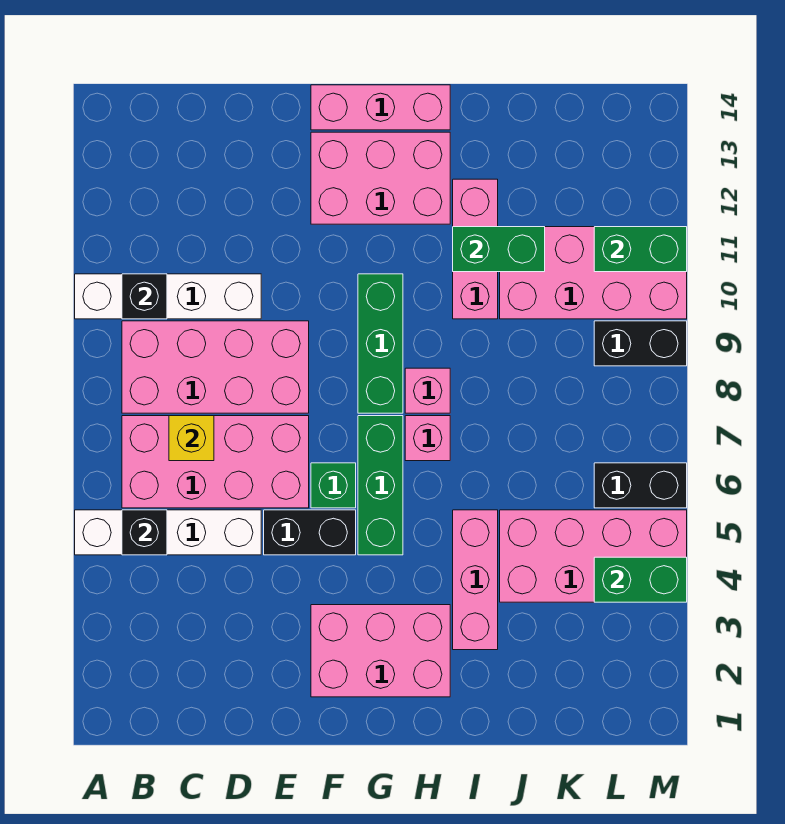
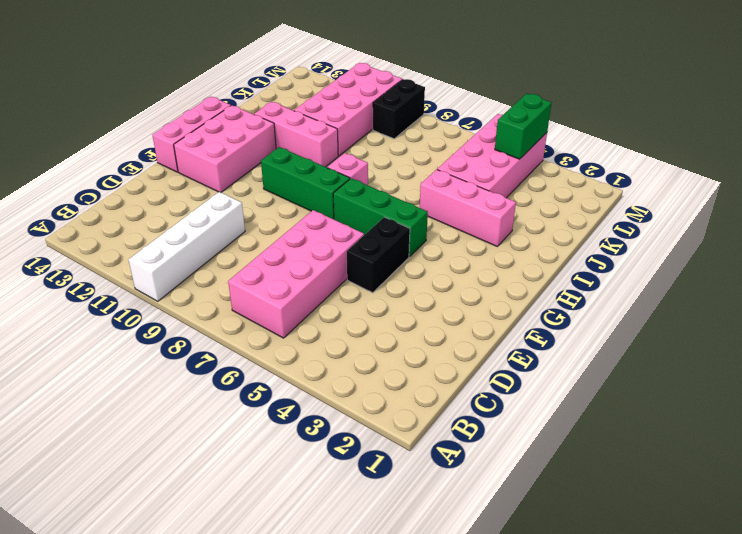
none -> white brick A5:D5 level 1
none -> pink brick B8:E9 level 1
none -> pink brick F2:H3 level 1

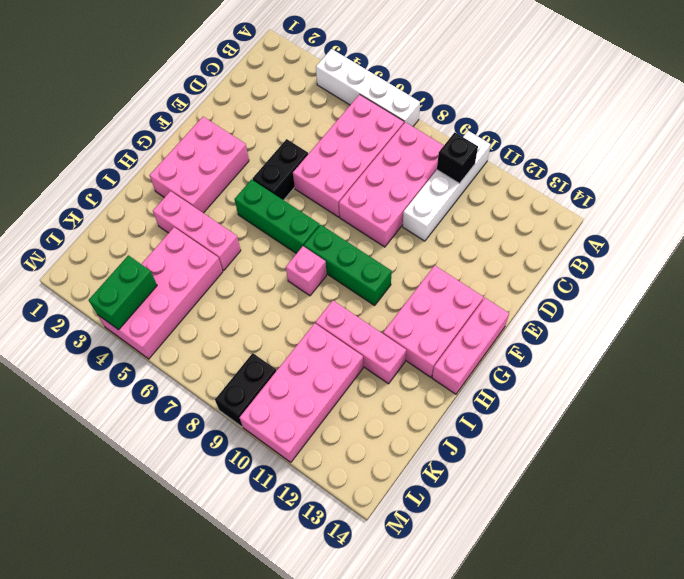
white brick A4:A7 level 1 -> white brick A5:D5 level 1
none -> green brick F6 level 1
none -> pink brick H7 level 1
none -> black brick L6:M6 level 1

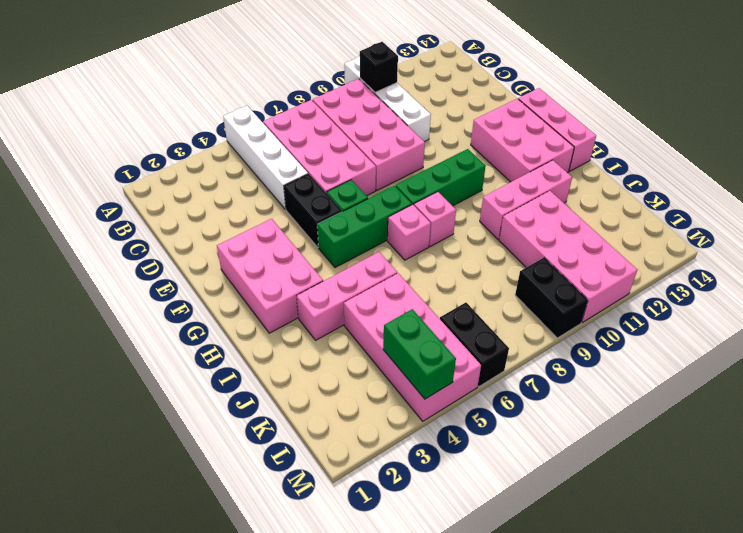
none -> black brick B5 level 2
none -> yellow brick C7 level 2
none -> green brick I11:J11 level 2

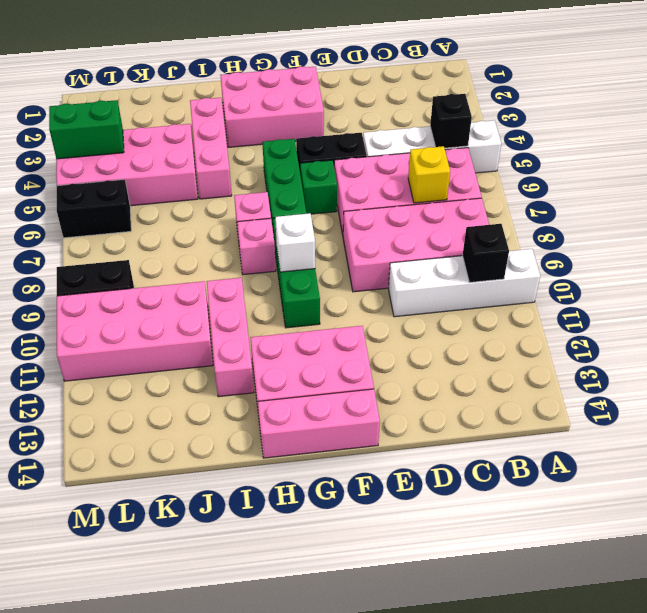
white brick G9 level 2 -> none
none -> green brick I11:J11 level 2
none -> green brick L11:M11 level 2

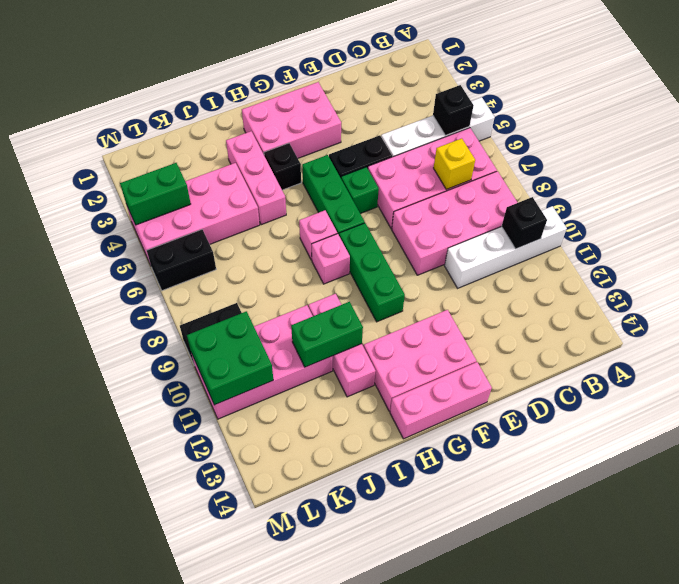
black brick H4 level 1 -> none
green brick L10:M11 level 2 -> green brick L11:M11 level 2

